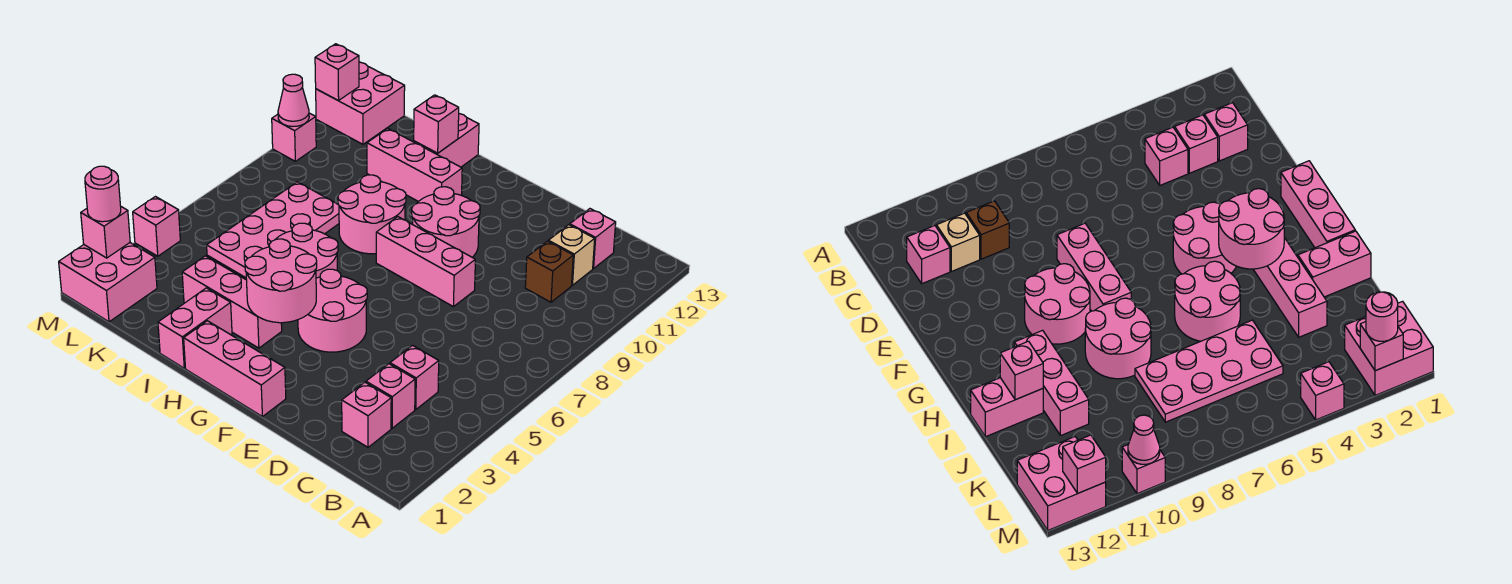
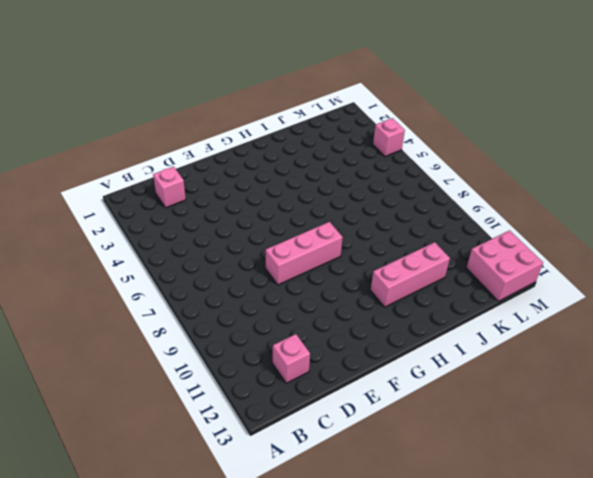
none -> pink brick C3 level 1
none -> pink brick C4 level 1
none -> brown brick C10 level 1

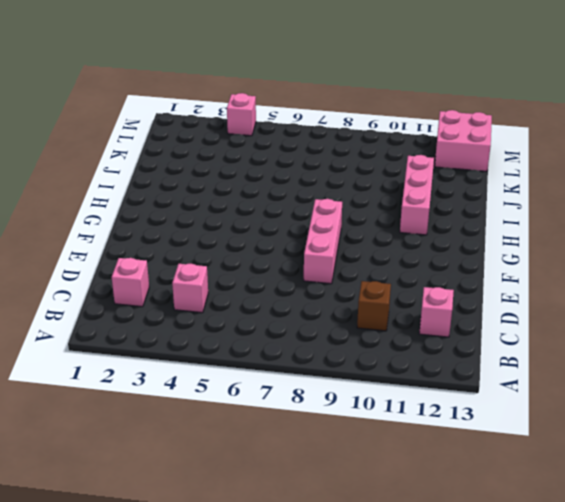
none -> pink brick C3 level 1
none -> tan brick C11 level 1
none -> pink brick F1:H1 level 1

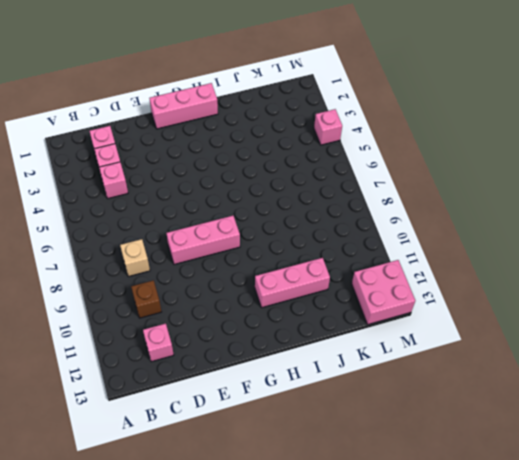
tan brick C8 level 1 -> tan brick C11 level 1
none -> pink round brick F4:G5 level 1
none -> pink round brick F9:G10 level 1
none -> pink brick H3:J3 level 1

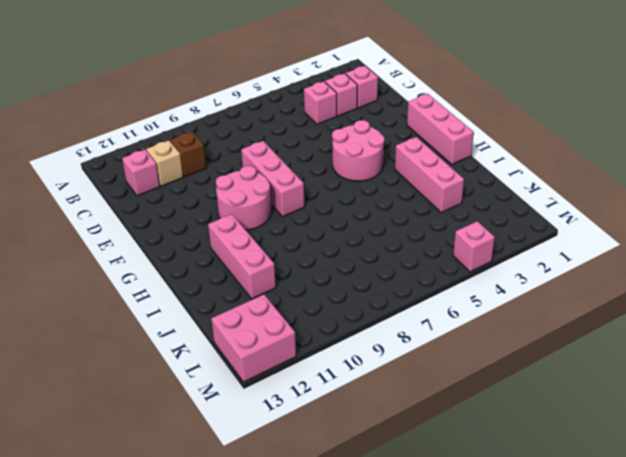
none -> pink round brick H5:I6 level 1
none -> pink round brick H8:I9 level 1
none -> pink brick I1:I2 level 1

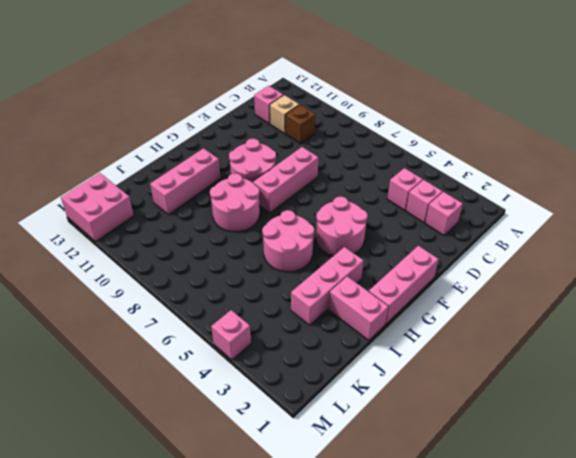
none -> pink brick I12:I13 level 1
none -> pink plate J5:K8 level 1
none -> pink brick L1:M2 level 1

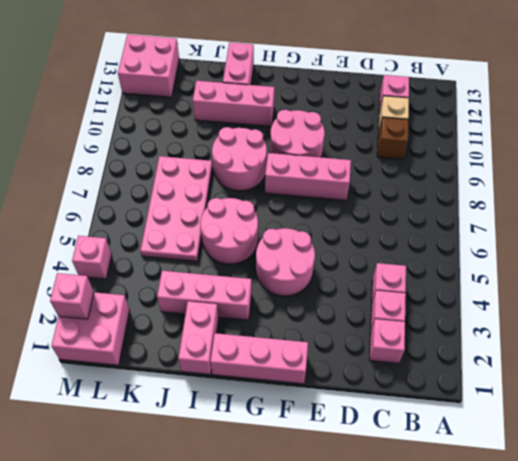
none -> pink brick M10 level 1
none -> pink round brick G3:H4 level 2
none -> pink brick I12 level 2

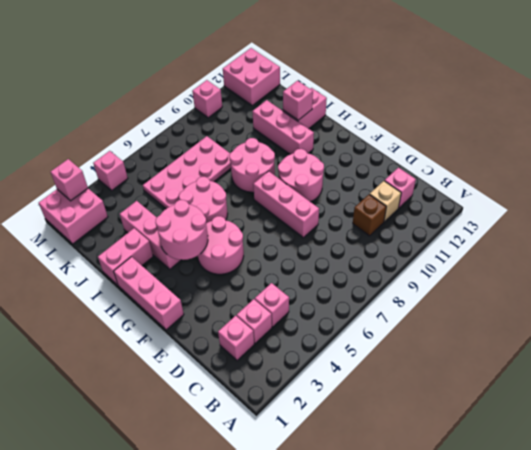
none -> pink cone M10 level 2
none -> pink brick M12 level 2
none -> pink round brick M2 level 3

